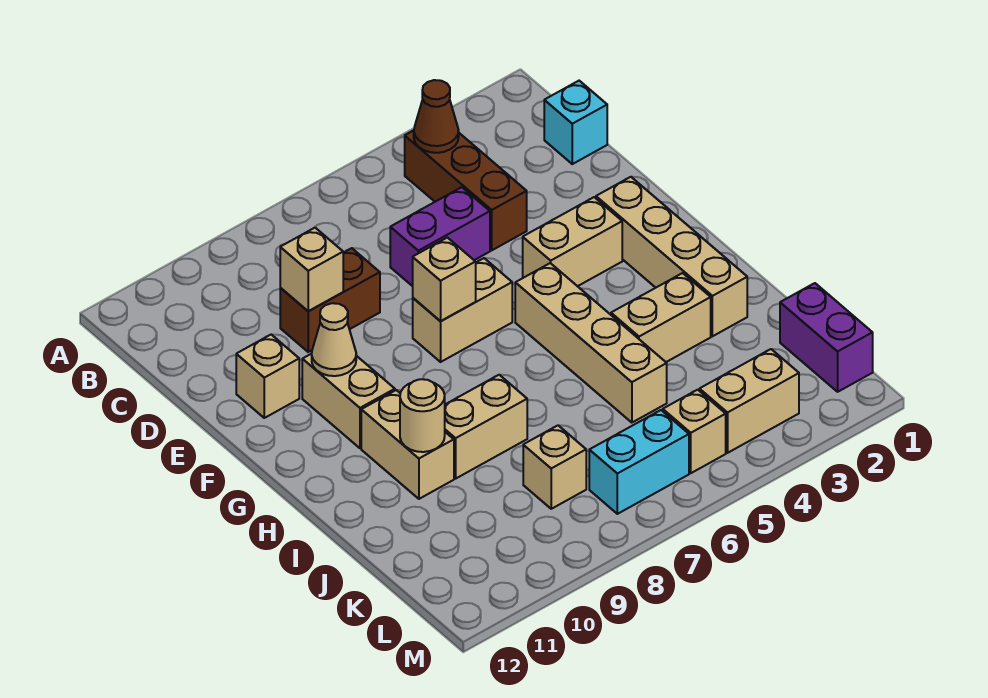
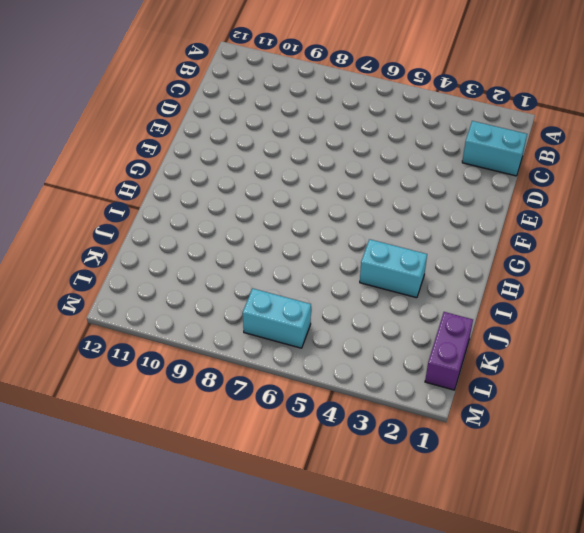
cyan brick C1:C2 level 1 -> cyan brick C1 level 1
cyan brick I3:I4 level 1 -> tan brick I3:I4 level 1
none -> brown brick B4:D4 level 1
none -> purple brick D5:D6 level 1
none -> brown brick D8:D9 level 1

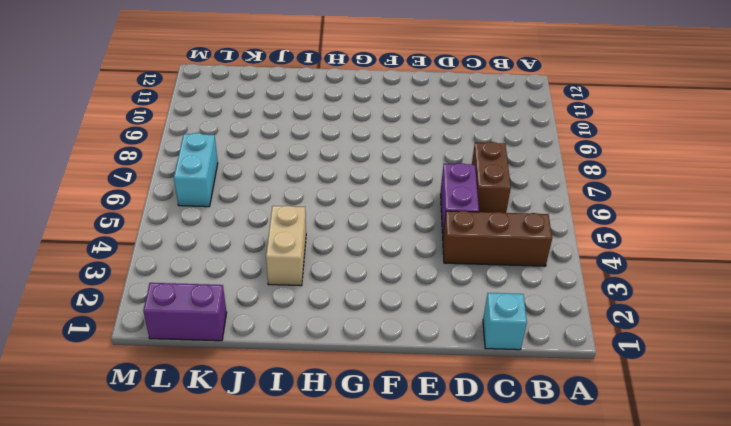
brown brick C6:C7 level 1 -> brown brick D8:D9 level 1
none -> tan brick E11 level 1
none -> tan brick F2:I2 level 1
none -> tan brick F3:F4 level 1

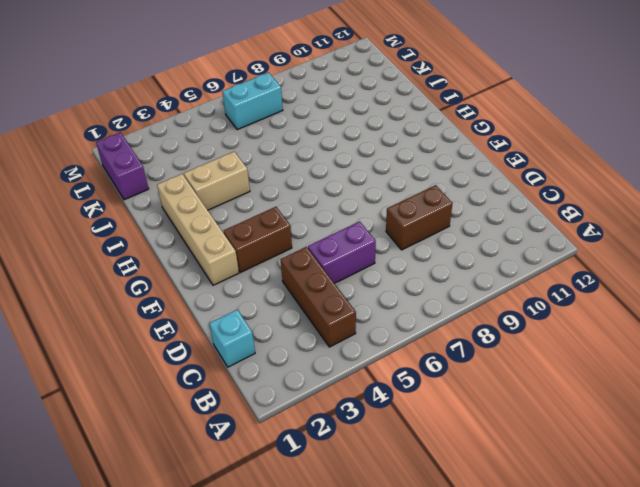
brown brick F3:F4 level 1 -> tan brick F3:F4 level 1
none -> tan brick E11 level 1
none -> tan brick F6:F7 level 1
none -> tan brick F10:G10 level 1

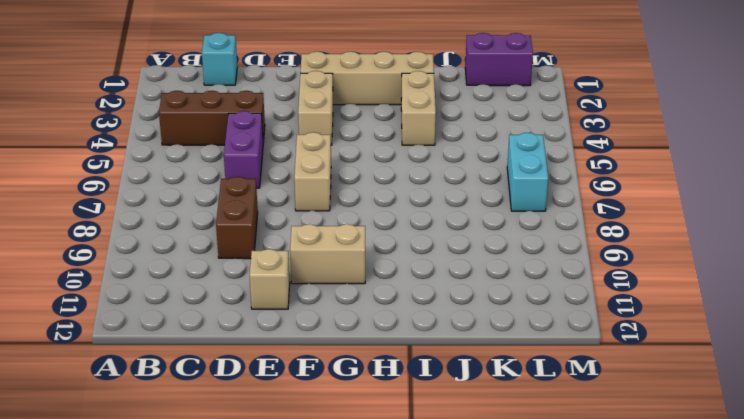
none -> tan brick G5:J5 level 1
none -> tan brick H10:I10 level 1
none -> tan brick I8:I9 level 1

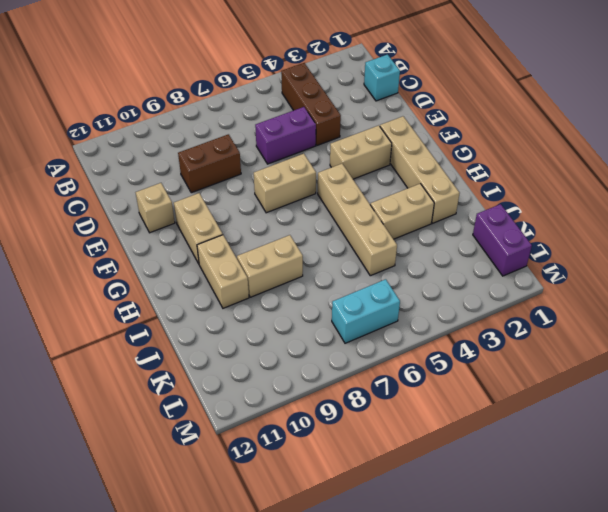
none -> tan brick K8 level 1
none -> tan brick L3:L4 level 1
none -> tan brick L5 level 1

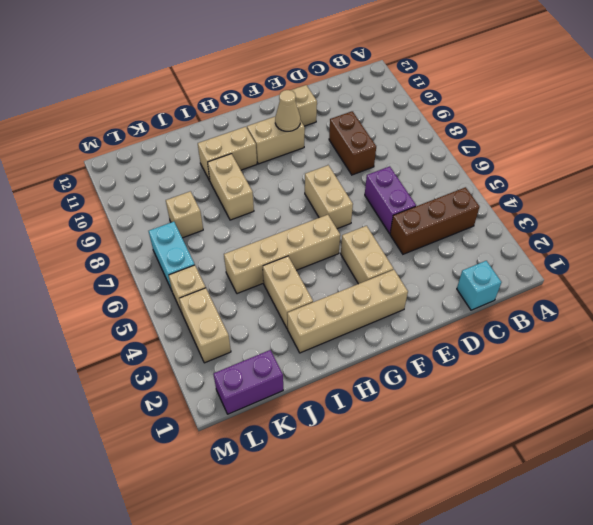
none -> brown cone B4 level 2
none -> tan brick D9 level 2
none -> tan brick F7 level 2

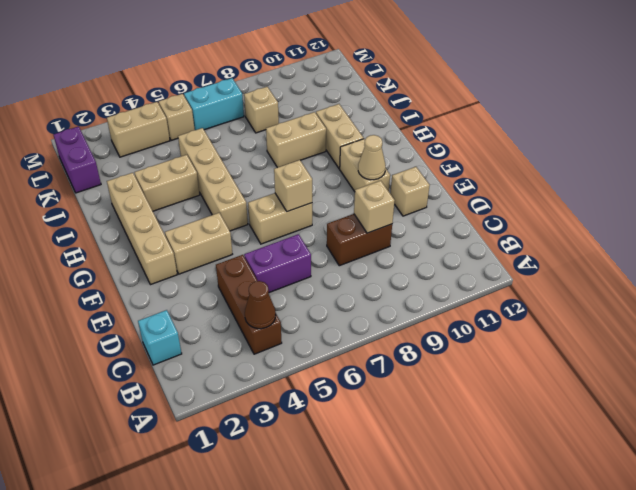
none -> tan round brick I10 level 2

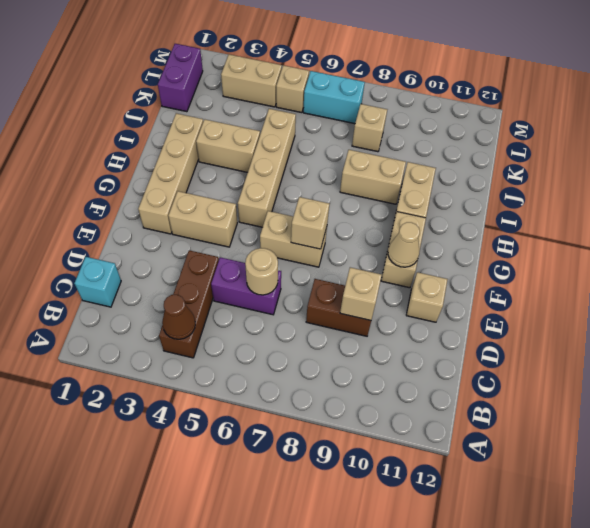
tan round brick D6 level 2 -> tan round brick I10 level 2

